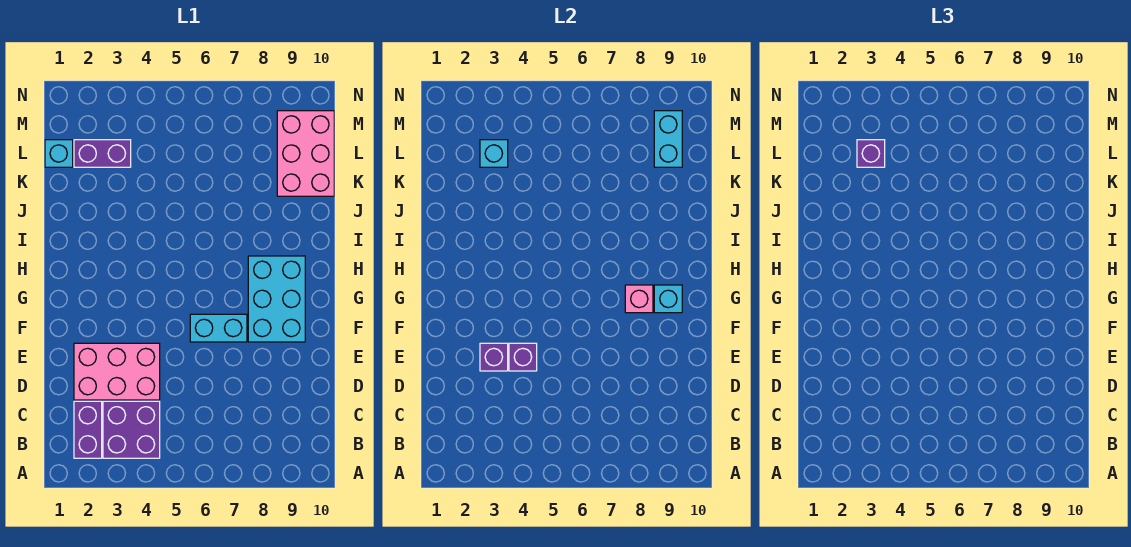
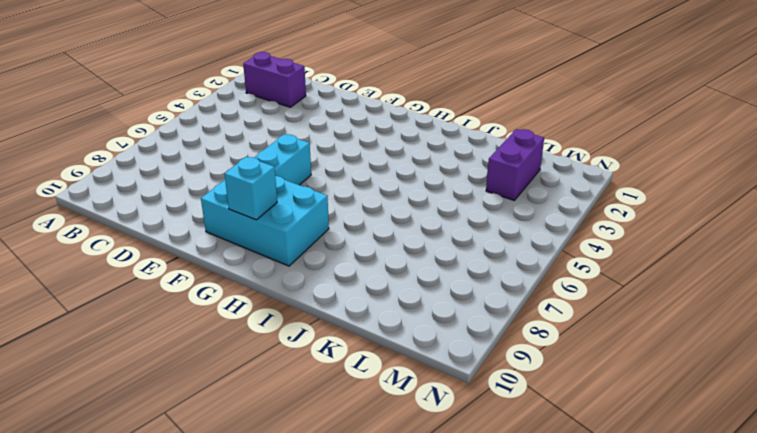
none -> purple brick B3:C4 level 1
none -> pink brick D2:E4 level 1
none -> pink brick K9:M10 level 1

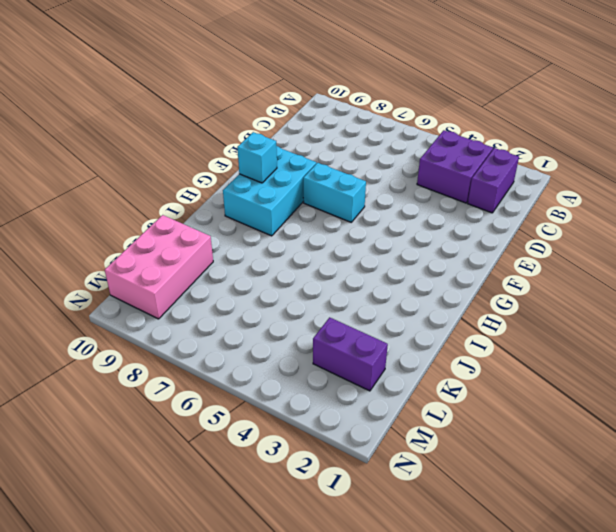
none -> pink brick D2:E4 level 1
none -> cyan brick L1 level 1
none -> purple brick E3 level 2

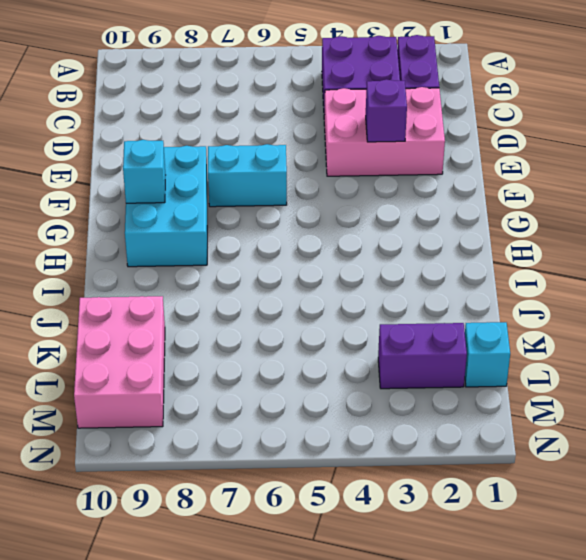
none -> purple brick E4 level 2
none -> pink brick G8 level 2
none -> cyan brick L3 level 2

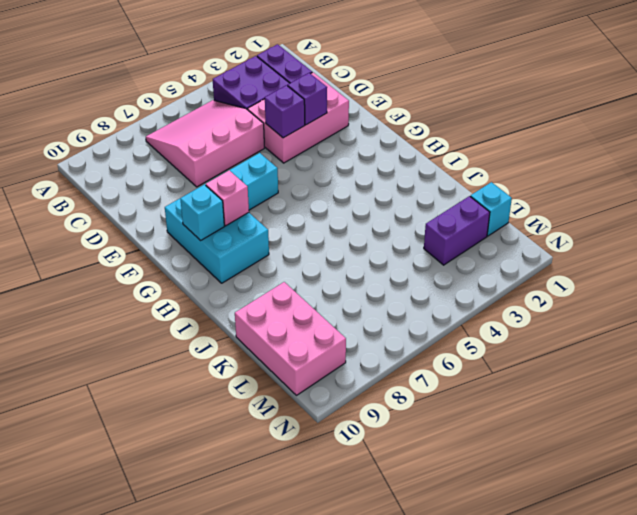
pink slope B5:D7 level 1 top D -> none
none -> cyan brick L3 level 2
none -> cyan brick L9:M9 level 2
none -> purple brick L3 level 3

